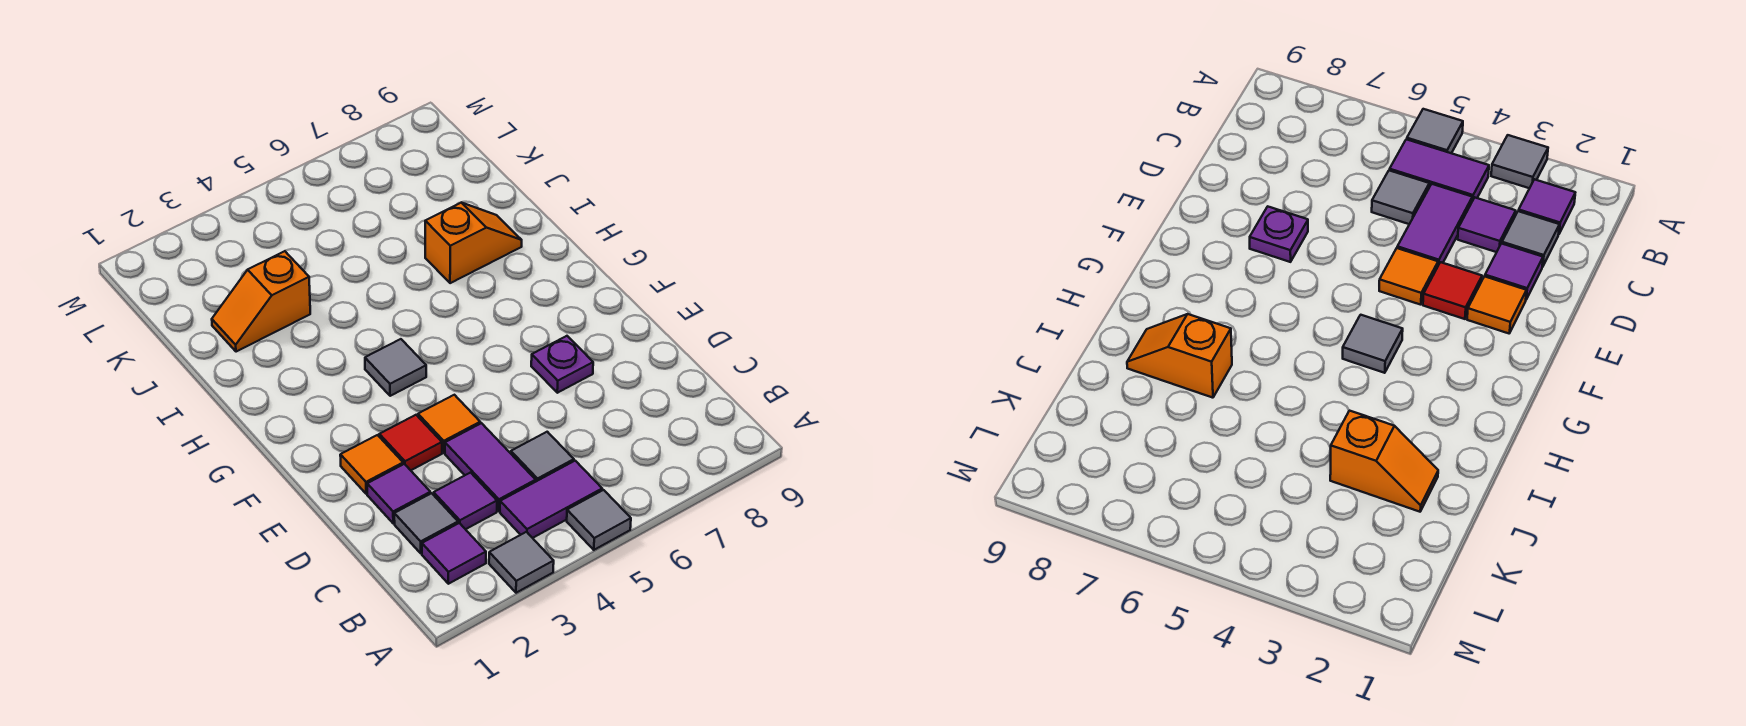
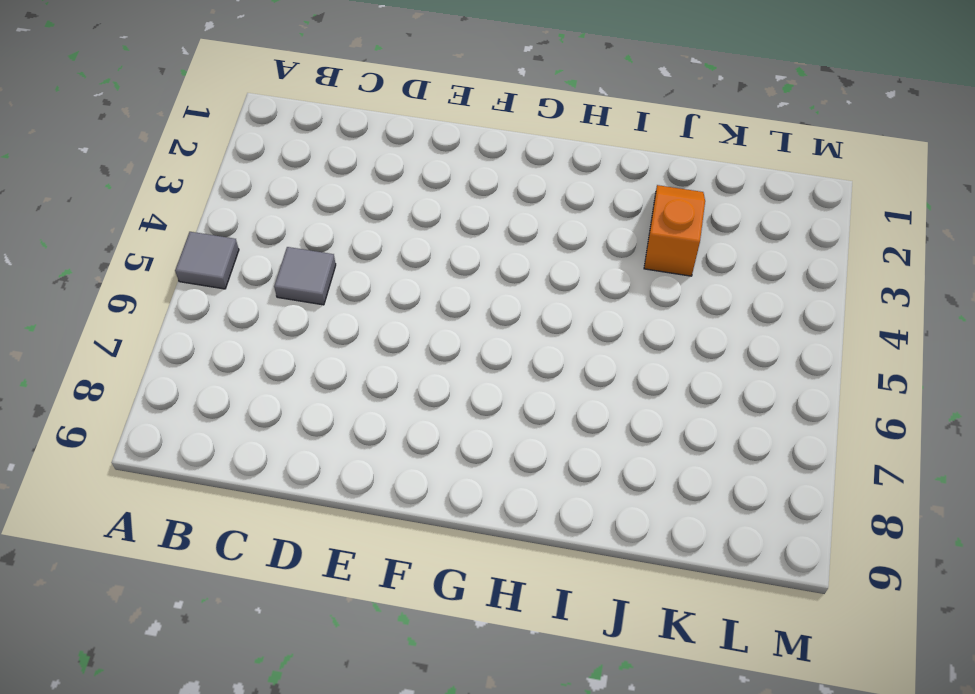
none -> grey tile A3 level 1
none -> purple tile B2 level 1
none -> purple tile B4:B5 level 1

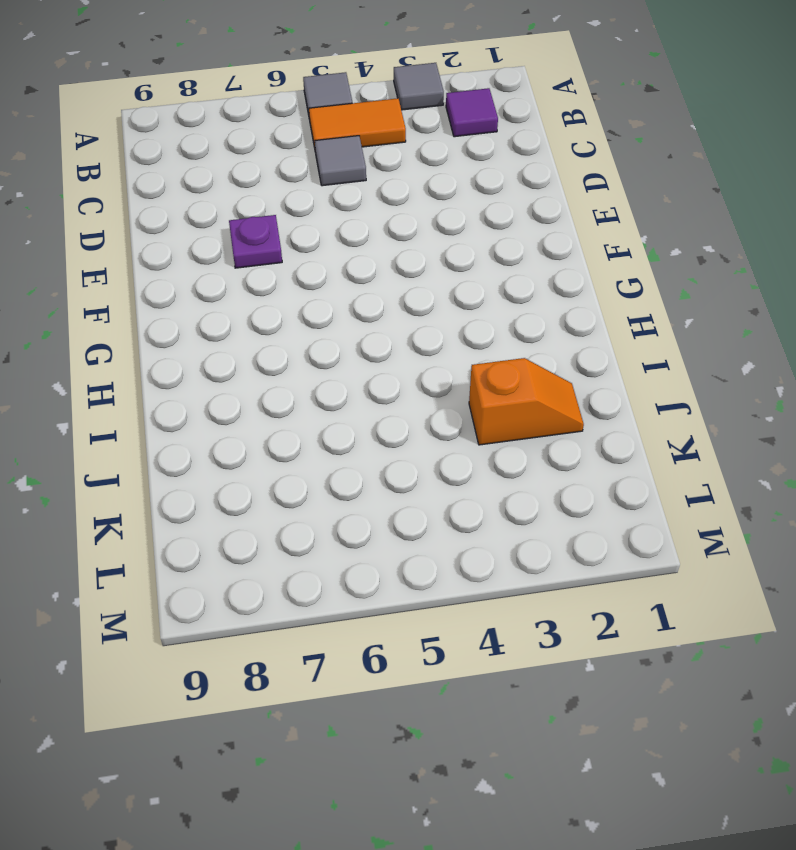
orange tile B4:B5 level 1 -> purple tile B4:B5 level 1
none -> grey tile C2 level 1
none -> purple tile C3 level 1
none -> purple tile C4:D4 level 1

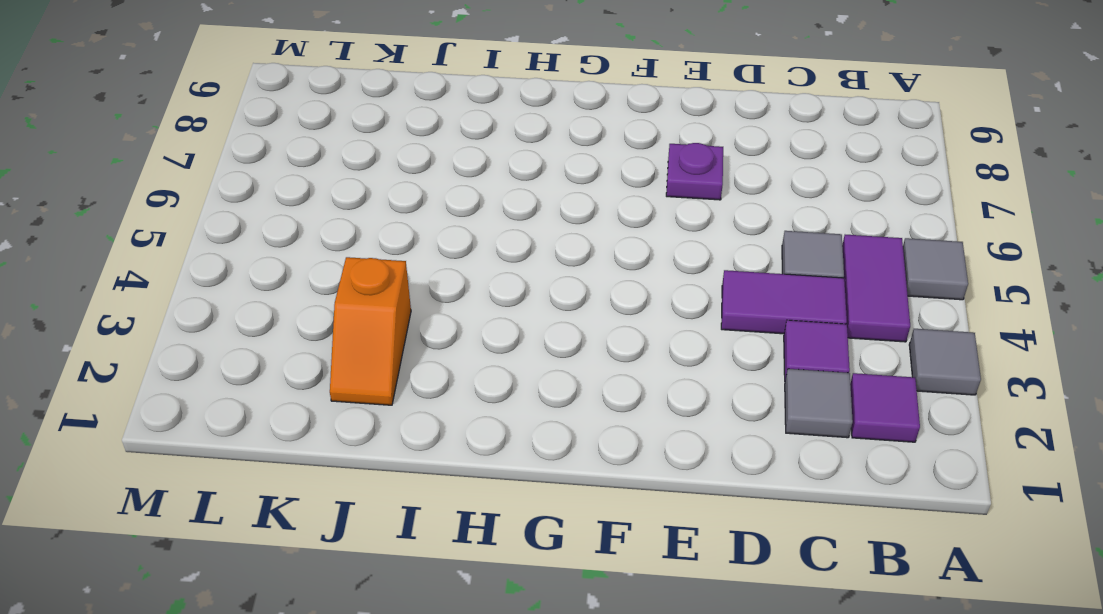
none -> purple tile D2 level 1
none -> orange tile E2 level 1
none -> red tile E3 level 1

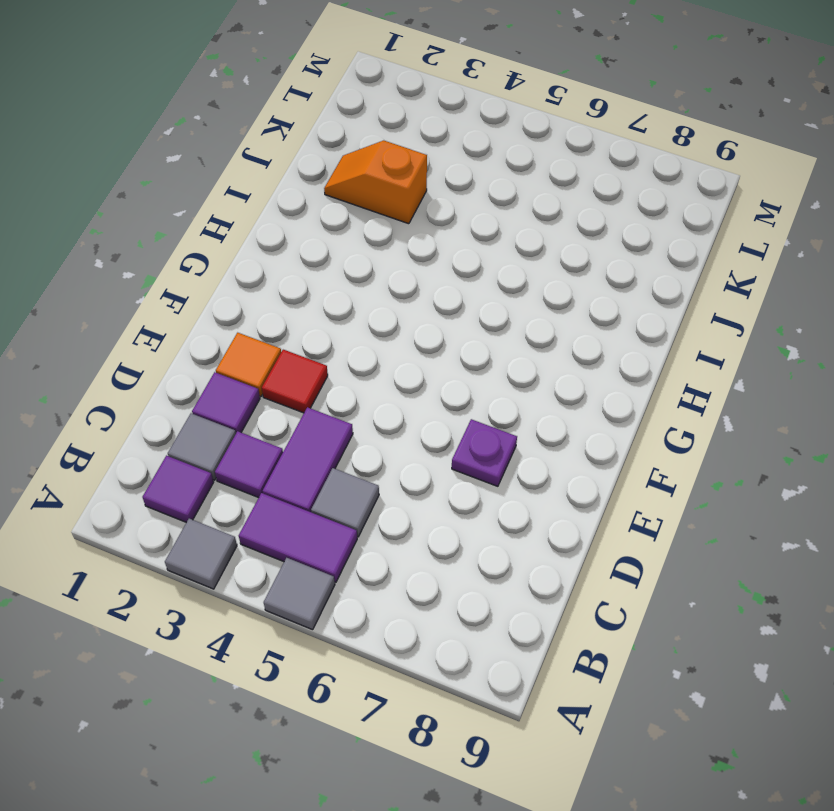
none -> orange tile E4 level 1
none -> grey tile G4 level 1
none -> orange slope I7:I8 level 1 top 7

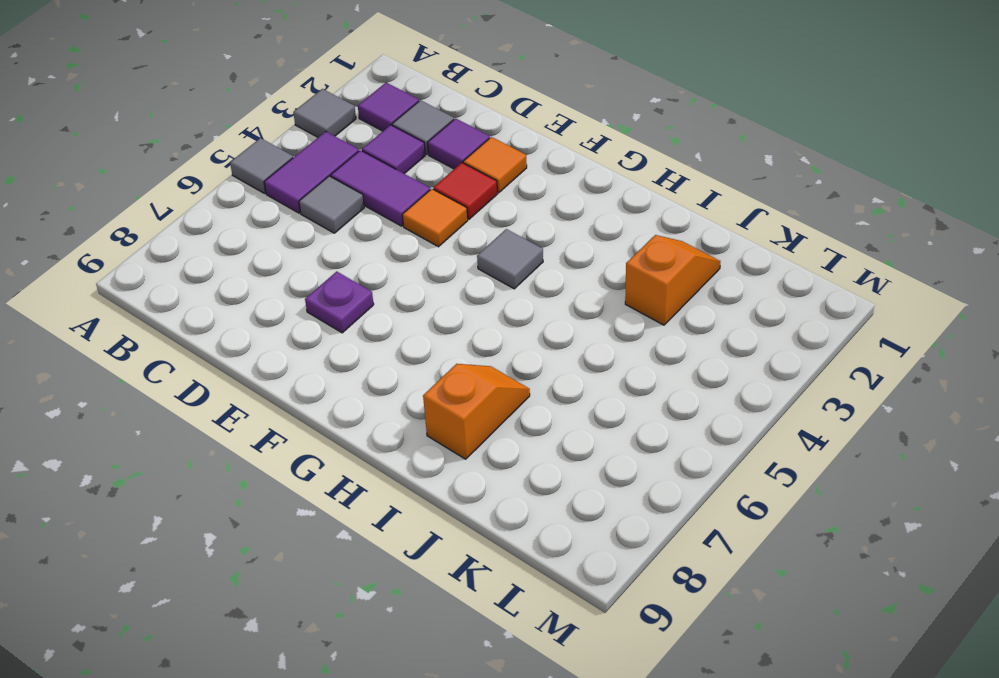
orange slope I7:I8 level 1 top 8 -> orange slope I7:I8 level 1 top 7

